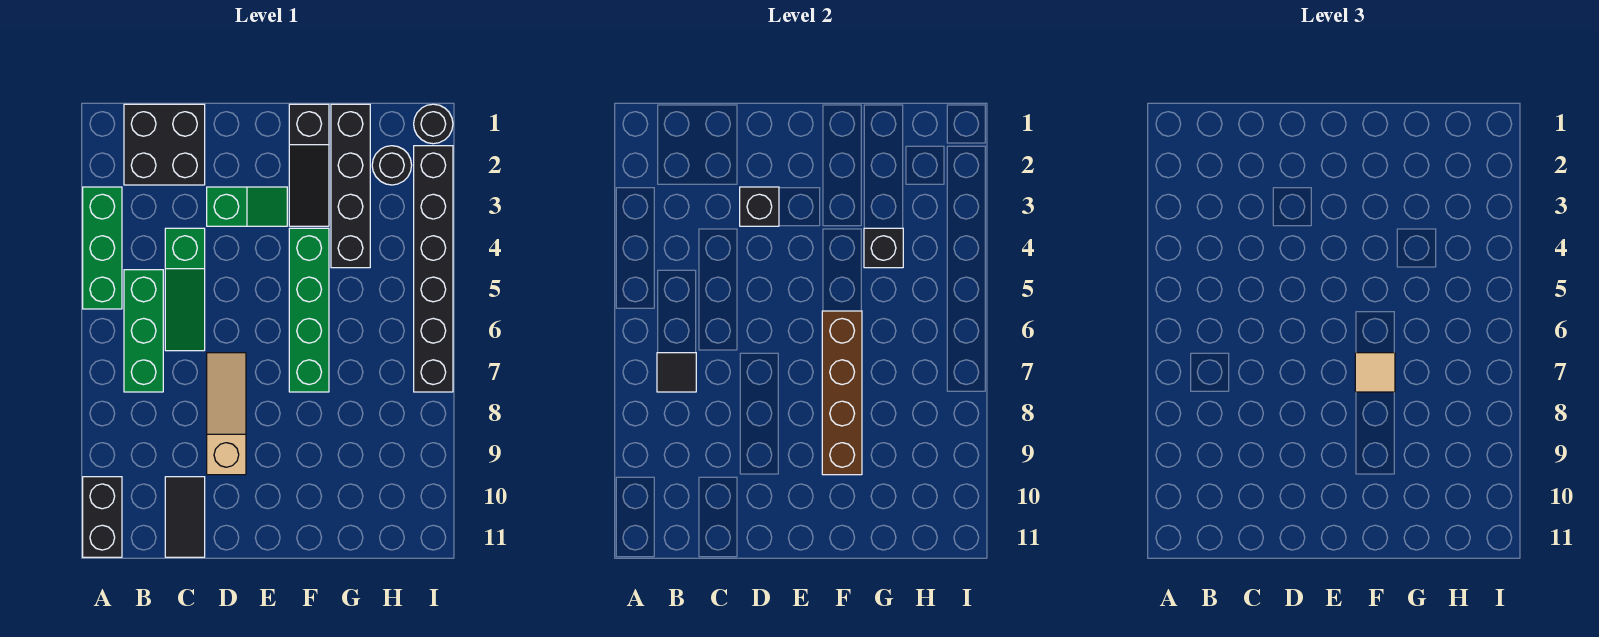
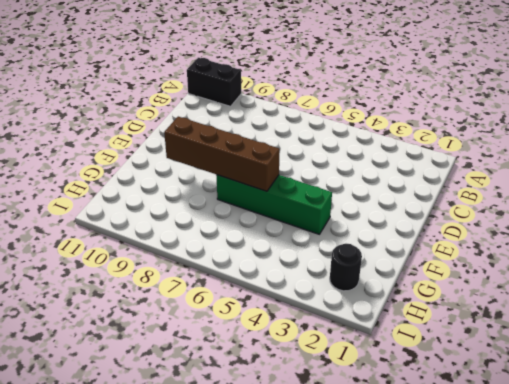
none -> green brick A3:A5 level 1
none -> black brick B1:C2 level 1
none -> green brick B5:B7 level 1

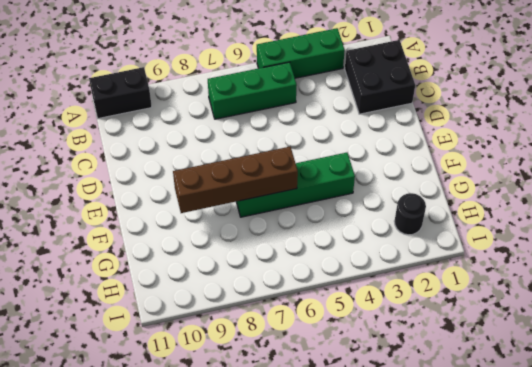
none -> green slope C4:C6 level 1 top 4
none -> black tile C10:C11 level 1
none -> green slope D3:E3 level 1 top D

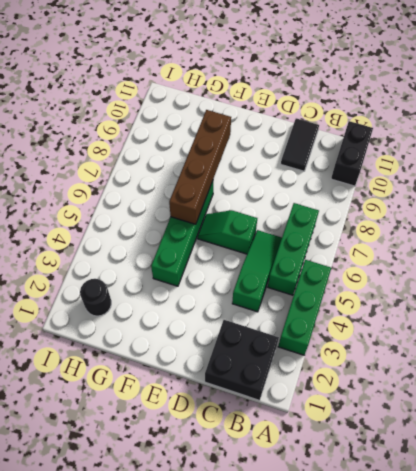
green slope D6:E6 level 1 top D -> green slope D3:E3 level 1 top D
none -> tan slope D7:D9 level 1 top 9
none -> black slope F1:F3 level 1 top 1
none -> black brick G1:G4 level 1

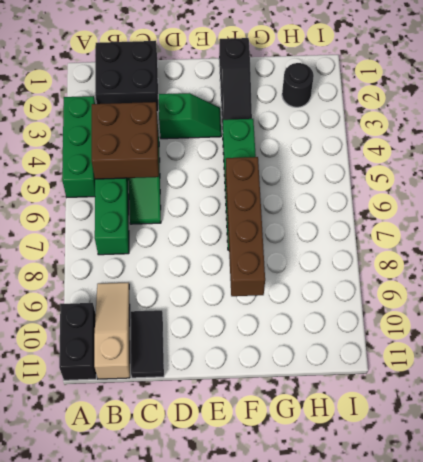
brown brick B4:C5 level 2 -> none
tan slope B9:B11 level 1 top 11 -> tan slope D7:D9 level 1 top 9
none -> black brick G1:G4 level 1
none -> black round brick I1 level 1
none -> black brick I2:I7 level 1

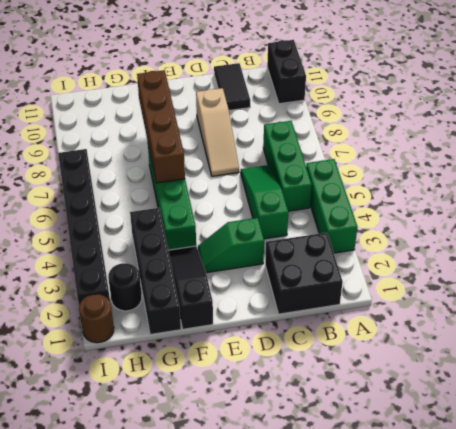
brown round brick I1 level 1 -> black round brick I1 level 1
none -> black tile B7 level 2
none -> black brick D3 level 2
none -> black brick G4 level 2

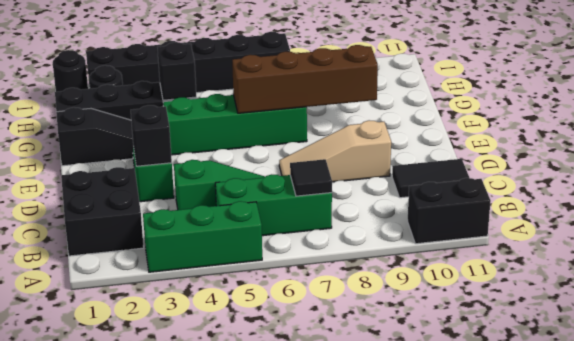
none -> tan tile F7 level 3

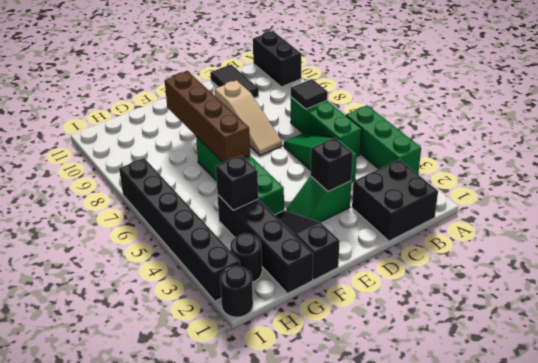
none -> tan tile F7 level 3

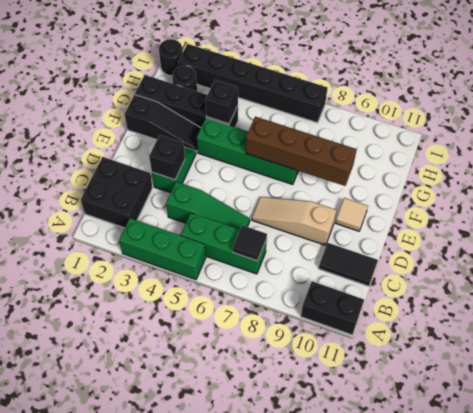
tan tile E10 level 1 -> tan tile F7 level 3

